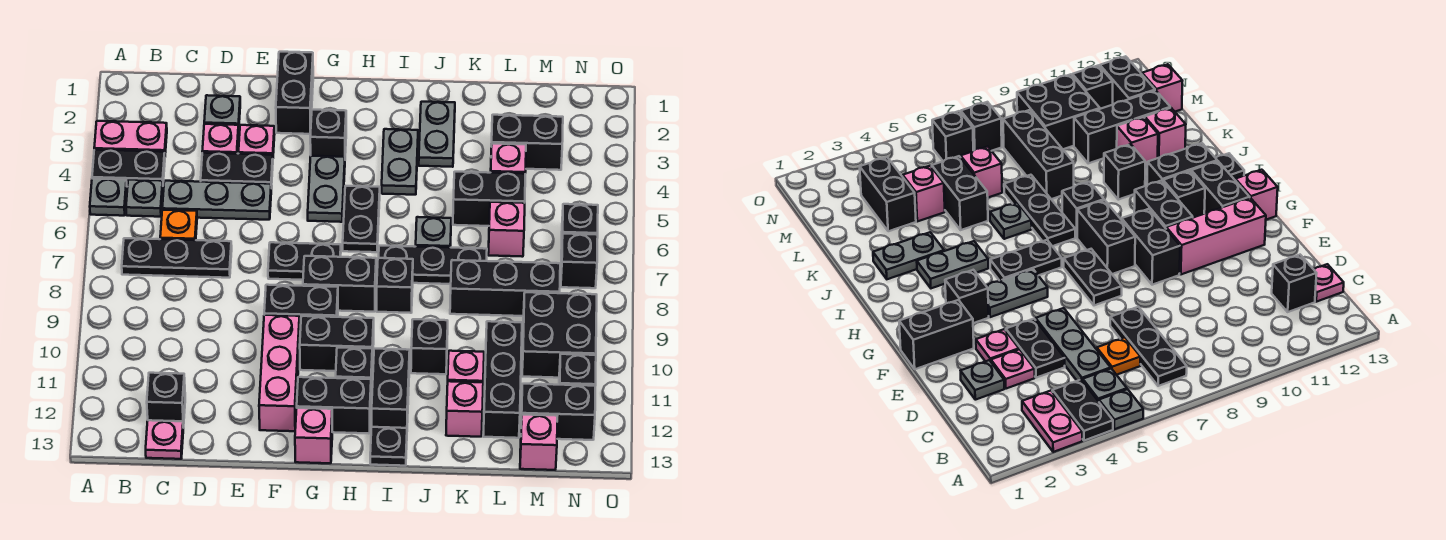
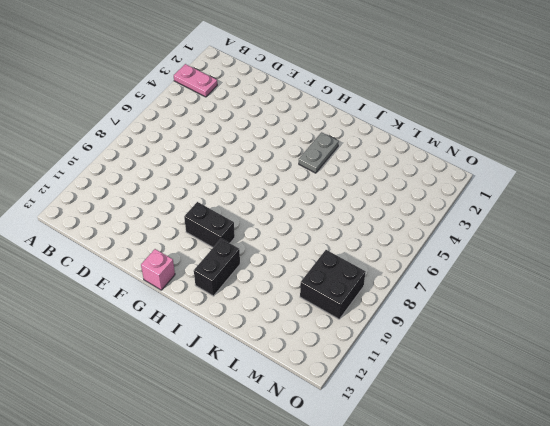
none -> black plate A4:B4 level 1
none -> grey plate A5 level 1
none -> grey plate B5 level 1
none -> black plate B7:D7 level 1

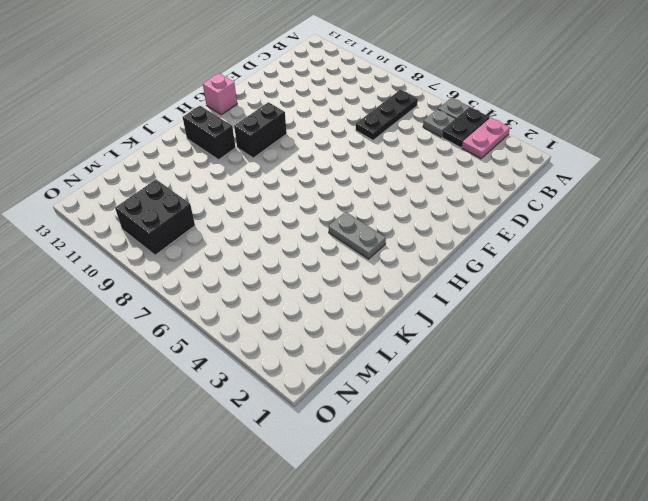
none -> grey plate C5:E5 level 1
none -> orange plate C6 level 1
none -> black brick C12 level 1
none -> pink plate C13 level 1

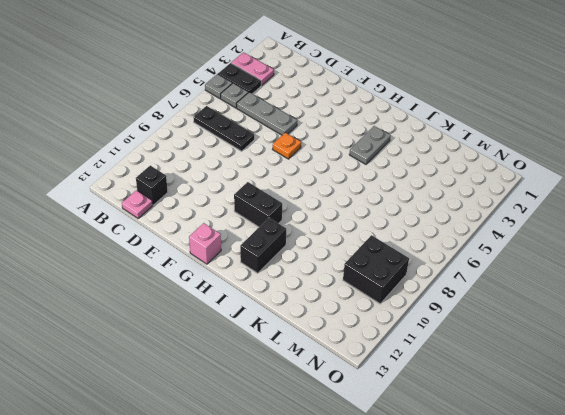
orange plate F6 level 1 -> orange plate C6 level 1
none -> grey plate D2 level 1
none -> pink plate D3 level 1
none -> black plate D4:E4 level 1
none -> pink plate E3 level 1

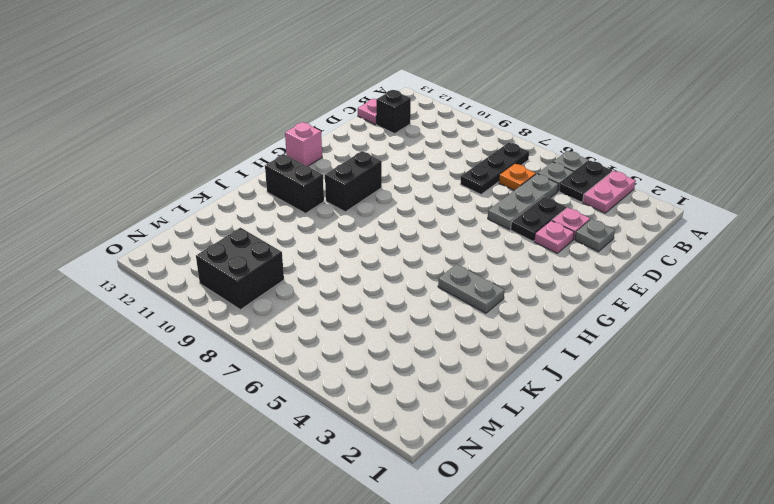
none -> black brick F1:F2 level 1
none -> black plate F7:G7 level 1
none -> black brick F9:G9 level 1
none -> pink brick F10:F12 level 1

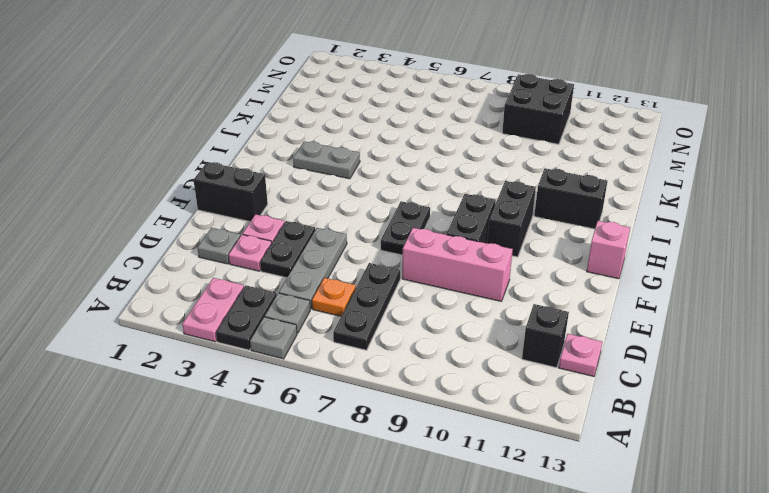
pink brick E8:E10 level 1 -> pink brick F10:F12 level 1
none -> black brick G3 level 1
none -> grey plate G4:G5 level 1
none -> black brick G8:H8 level 1
none -> black brick G12:H12 level 1

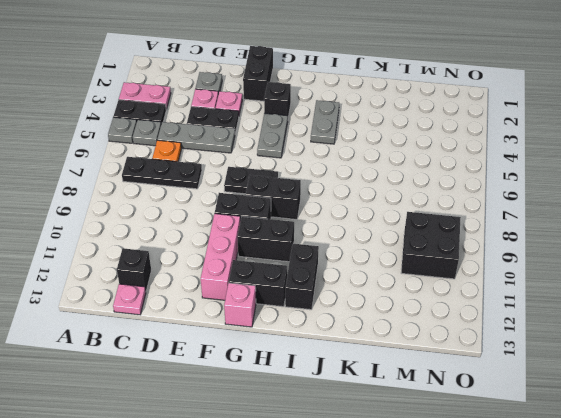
none -> black plate H5:H6 level 1
none -> black brick H11 level 1
none -> black plate I7:K7 level 1
none -> black brick I8 level 1

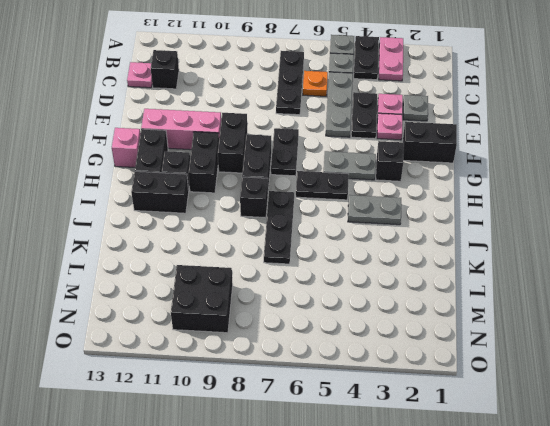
none -> black plate I13 level 1
none -> grey plate J2:J3 level 1
none -> grey plate J6 level 1
none -> black brick J10 level 1

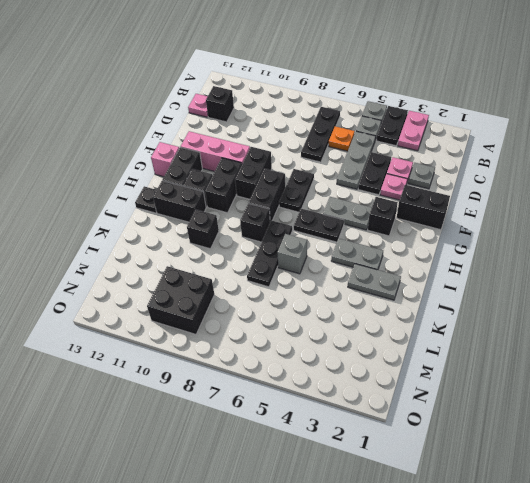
grey brick J6 level 1 -> grey plate J6 level 1
none -> black brick K5:L5 level 1
none -> black brick K8:M8 level 1
none -> pink brick K11 level 1
none -> pink brick K12 level 1

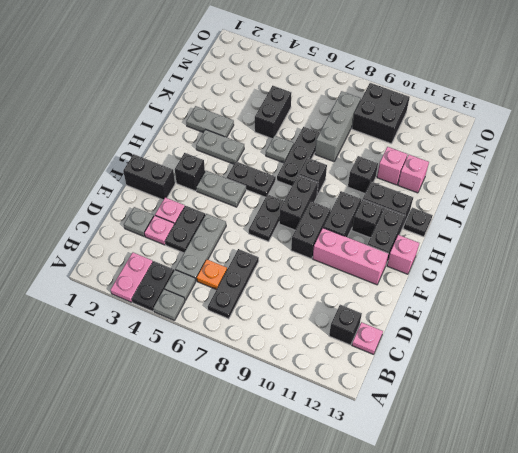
grey brick K8:M8 level 1 -> black brick K8:M8 level 1
none -> black brick L3:M3 level 1
none -> pink brick L4 level 1
none -> pink brick L6 level 1
none -> black brick L10:L12 level 1

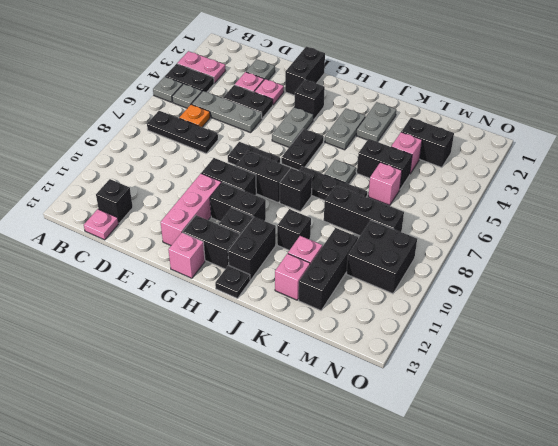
none -> black brick M12:N12 level 1
none -> pink brick M13 level 1
none -> black brick N6 level 1
none -> black brick N7 level 1

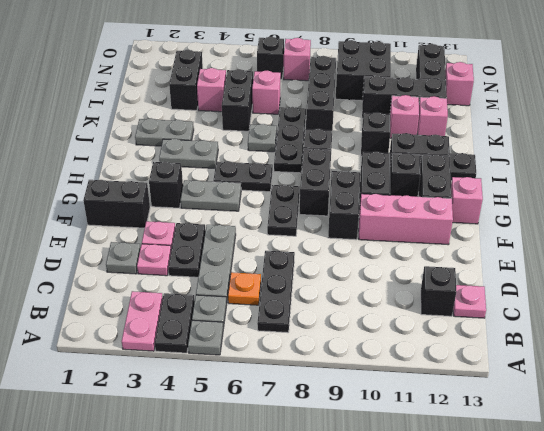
pink brick N7 level 1 -> black brick N7 level 1
none -> black brick N11 level 1

